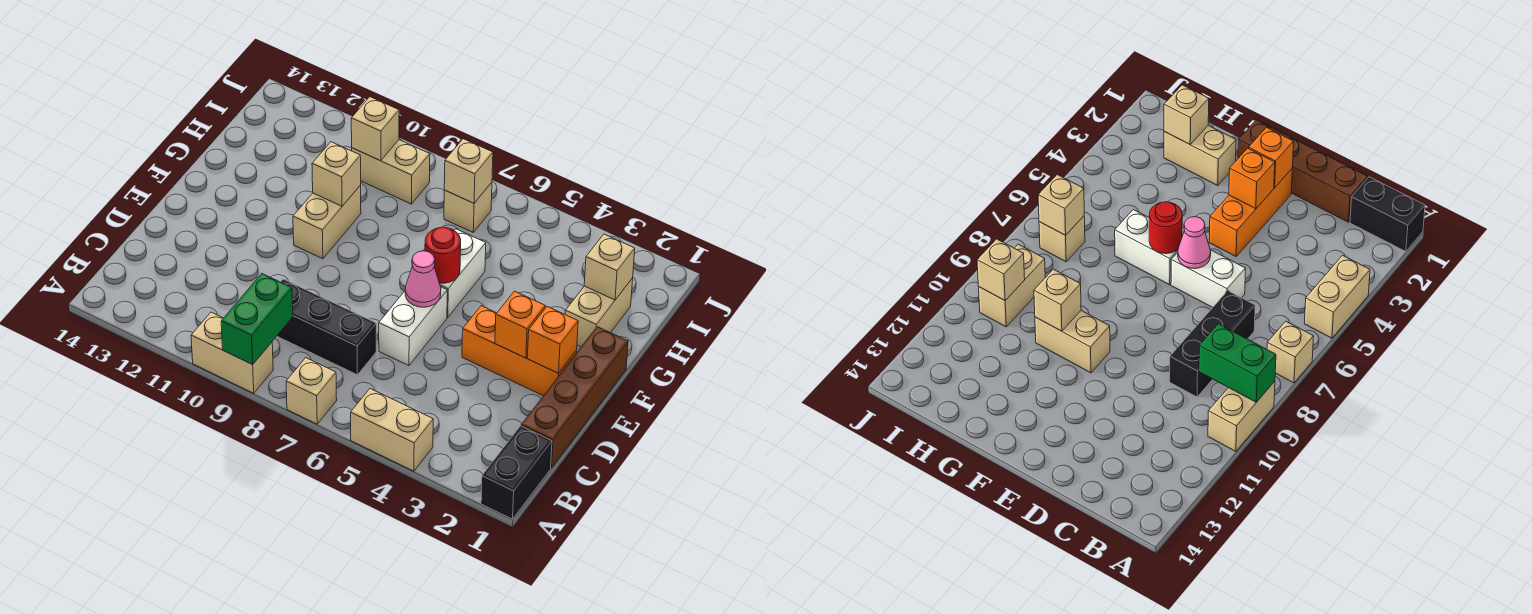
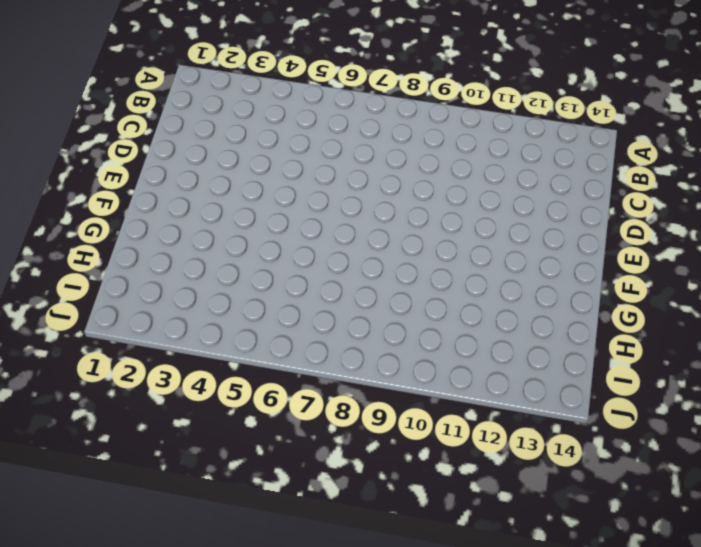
none -> black brick A1:B1 level 1
none -> tan brick A4:A5 level 1
none -> tan brick A7 level 1

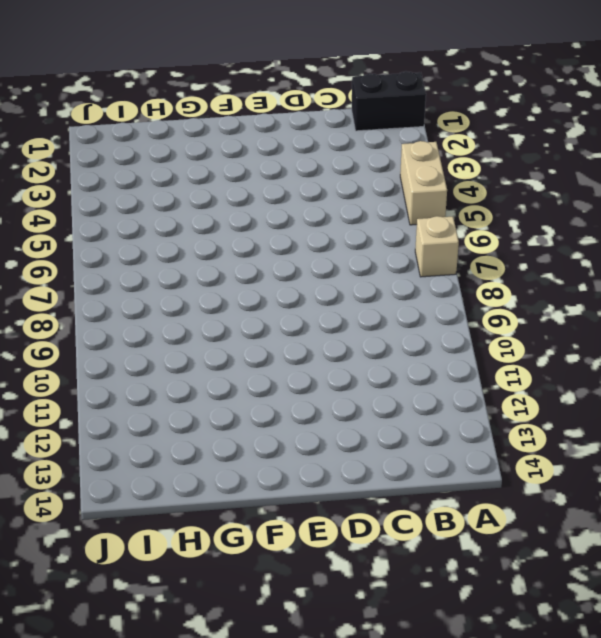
none -> tan brick A9:A10 level 1
none -> brown brick C1:F1 level 1
none -> black brick C7:C9 level 1

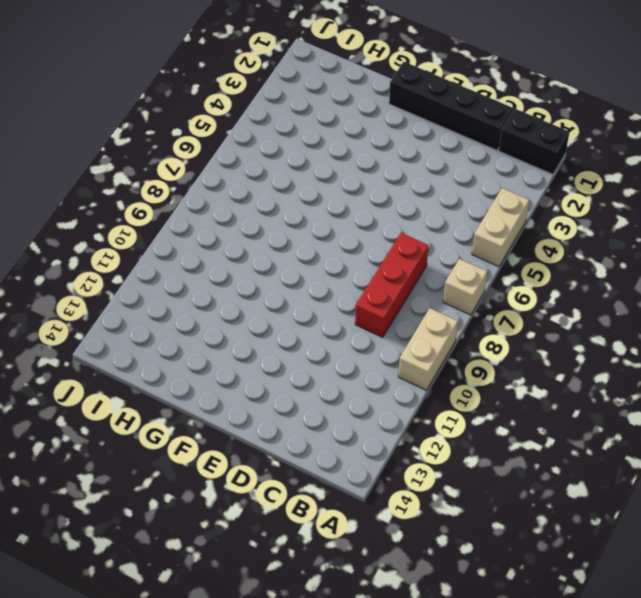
black brick C1:F1 level 1 -> brown brick C1:F1 level 1
red brick C7:C9 level 1 -> black brick C7:C9 level 1
none -> white brick D6:E6 level 1
none -> orange brick E2:E4 level 1
none -> white brick F6:G6 level 1

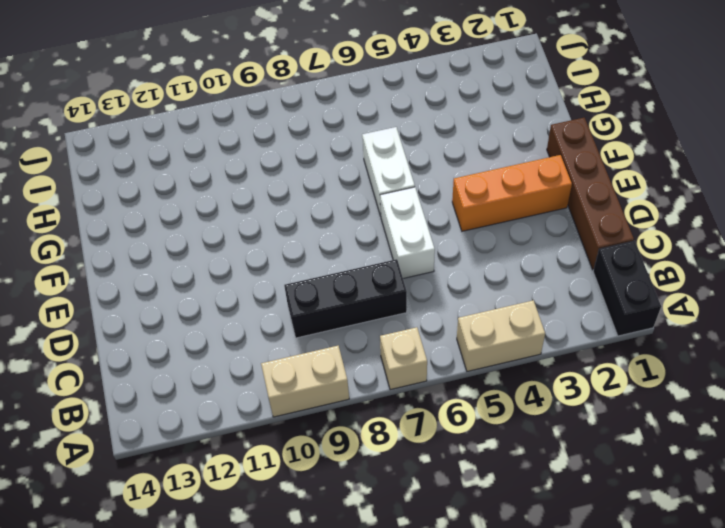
none -> tan brick F10:G10 level 1
none -> tan brick G2:H2 level 1
none -> tan brick I7 level 1

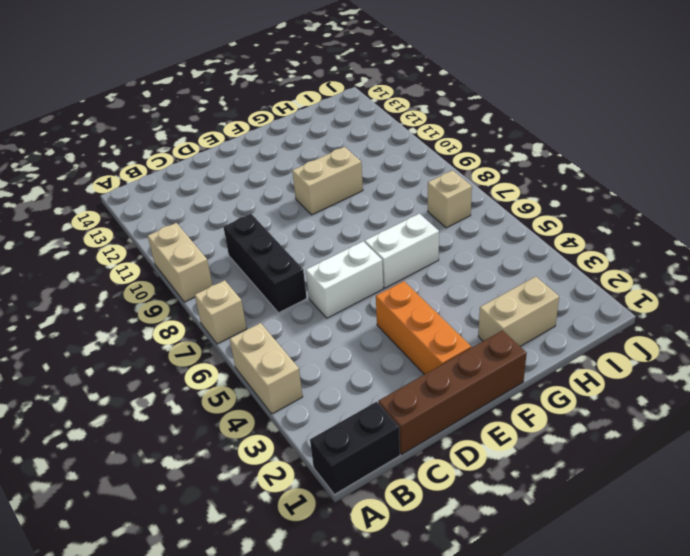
none -> tan brick I9:I10 level 1
none -> green brick A9:B9 level 2
none -> orange brick E2 level 2

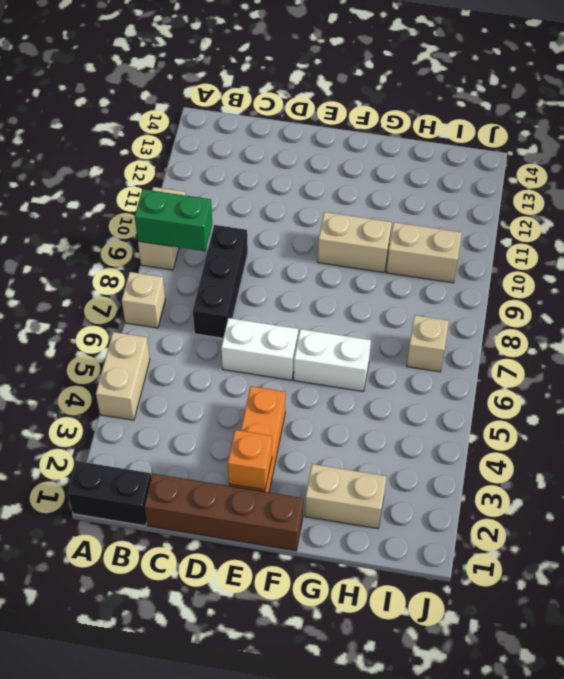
tan brick H10:I10 level 1 -> tan brick I9:I10 level 1
none -> orange brick E3 level 2
none -> pink cone E6 level 2
none -> red round brick F6 level 2

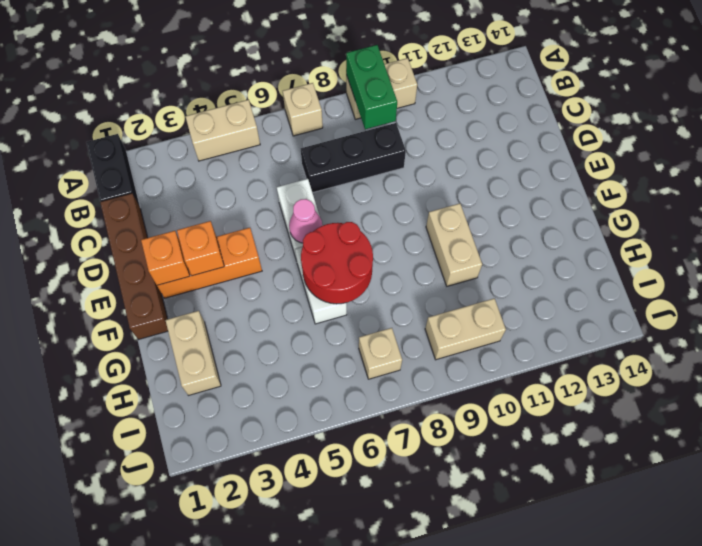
red round brick F6:G7 level 2 -> red round brick F6 level 2
none -> tan brick G10 level 2
none -> tan brick H2 level 2
none -> tan brick I7 level 2

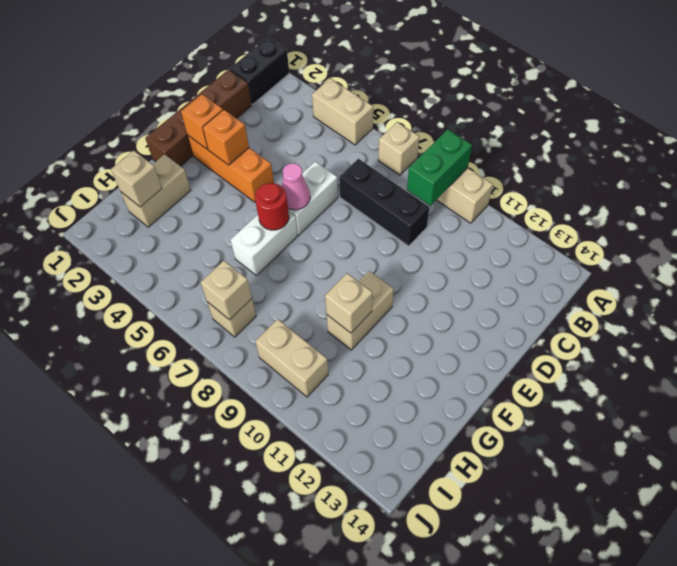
none -> tan brick I10 level 2

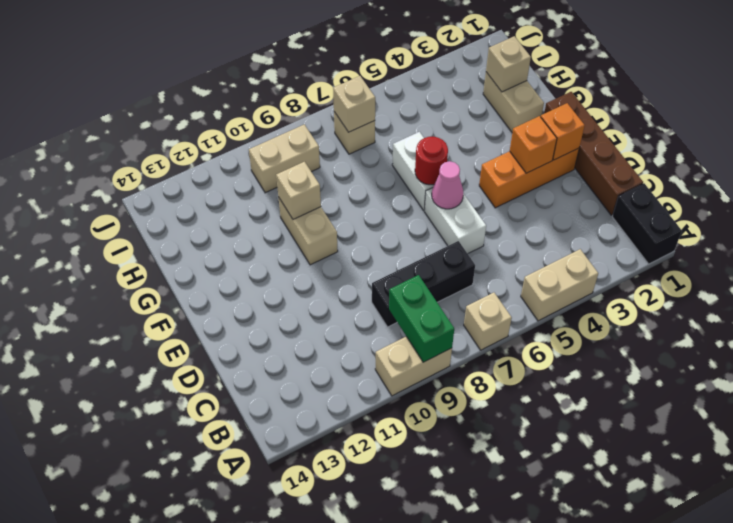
none -> tan brick I10 level 2

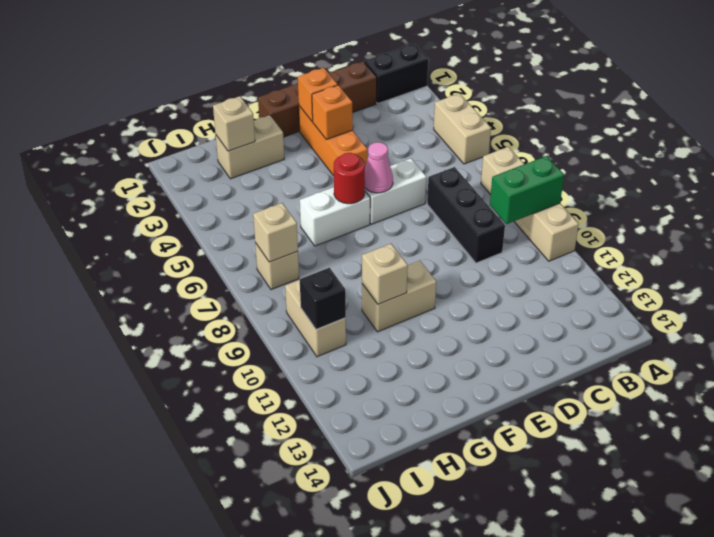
black brick I10 level 2 -> tan brick I10 level 2

